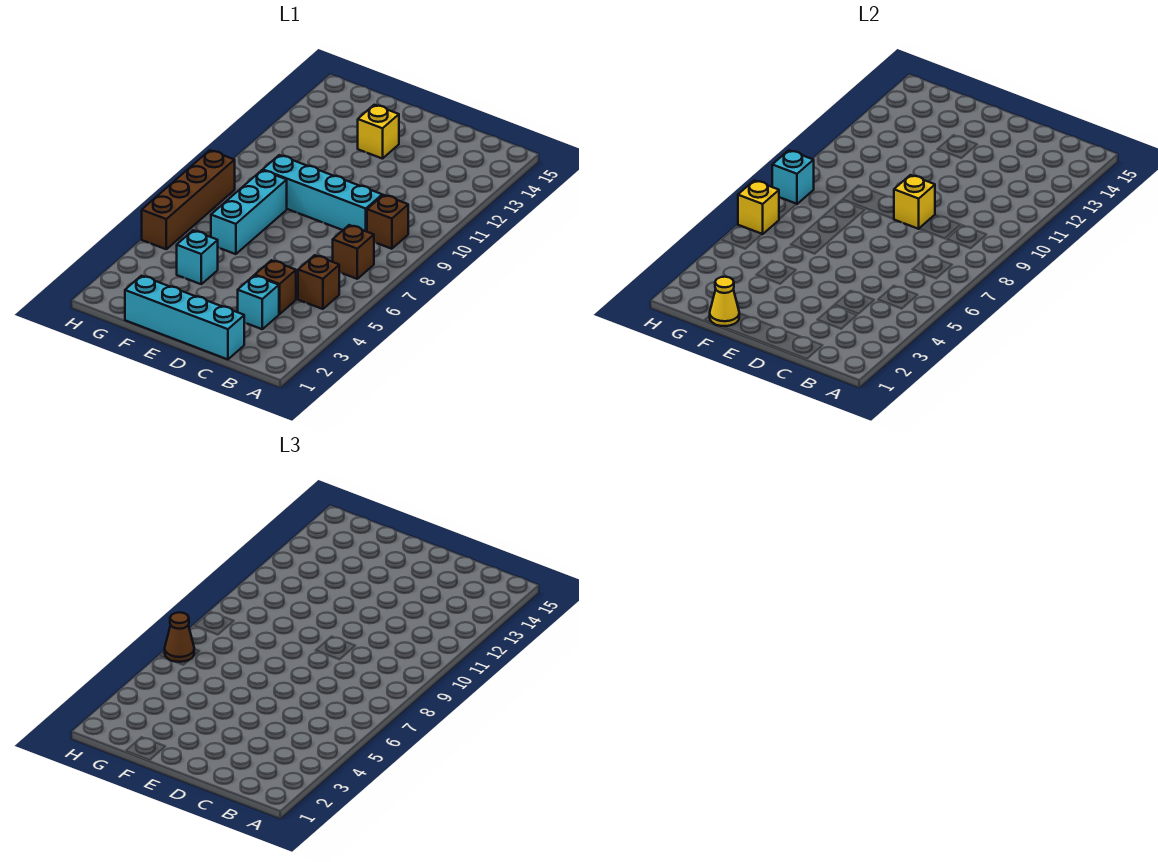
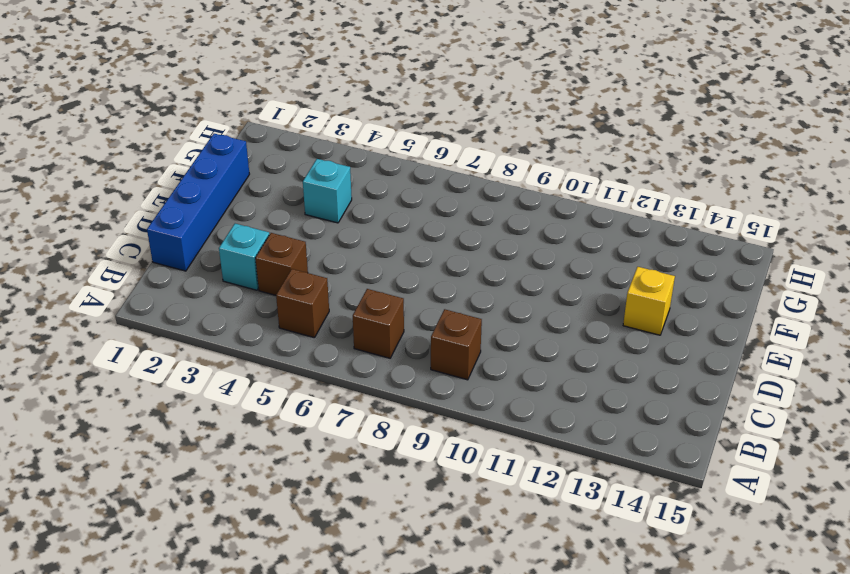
blue brick C1:F1 level 1 -> cyan brick C1:F1 level 1
none -> cyan brick C9:F9 level 1
none -> cyan brick F6:F8 level 1
none -> brown brick H5:H8 level 1

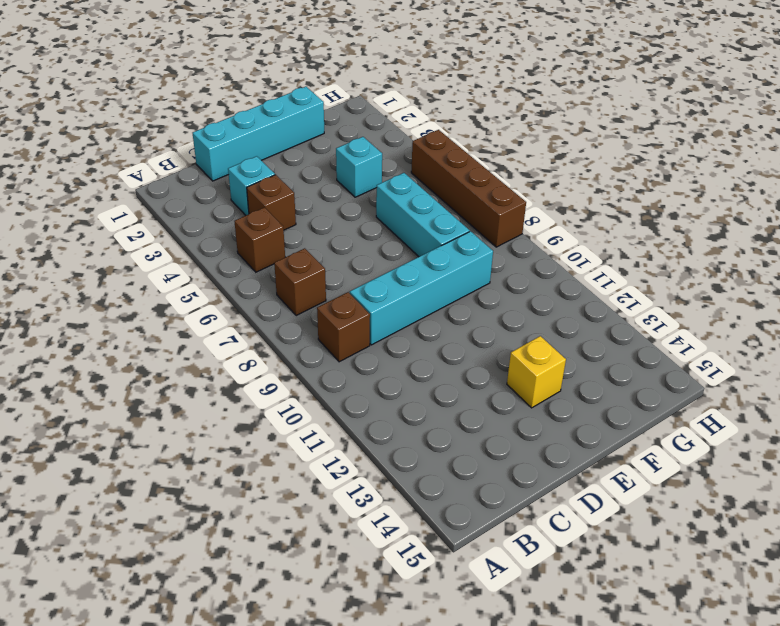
none -> yellow brick D9 level 2
none -> yellow cone F1 level 2
none -> yellow brick H6 level 2

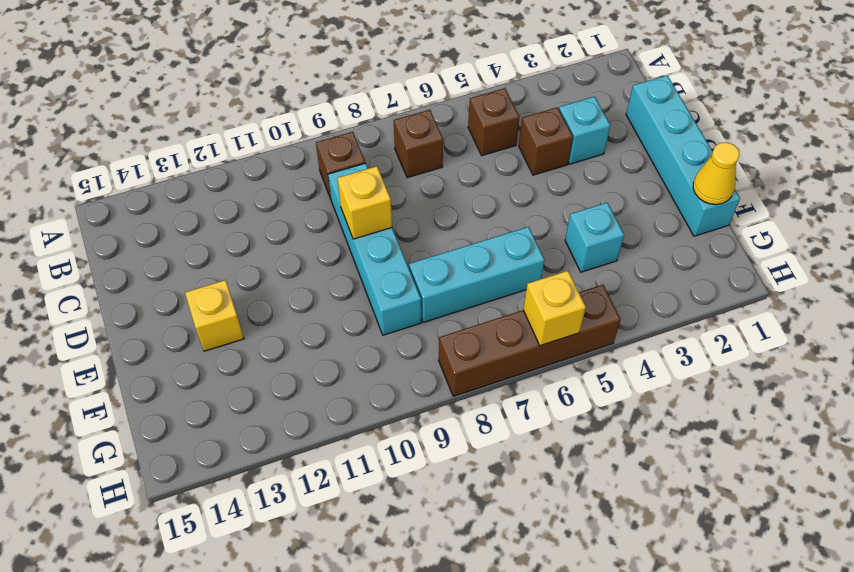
none -> cyan brick H8 level 2
none -> brown cone H6 level 3

